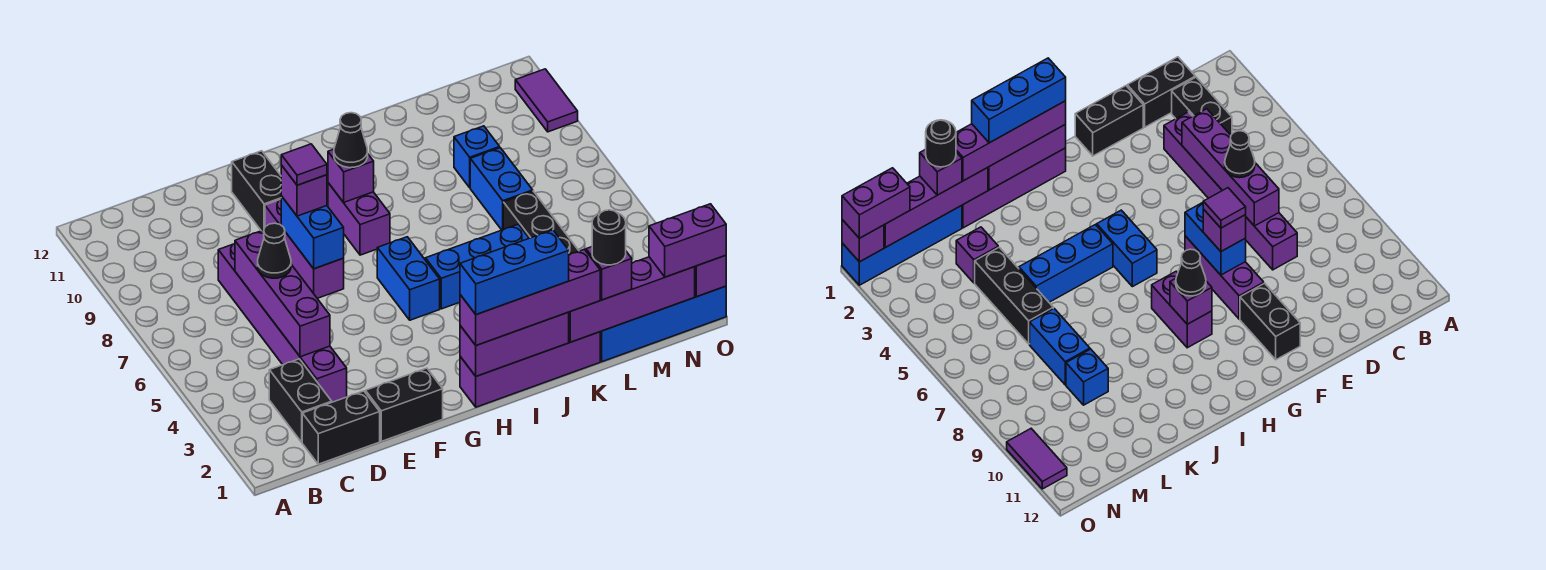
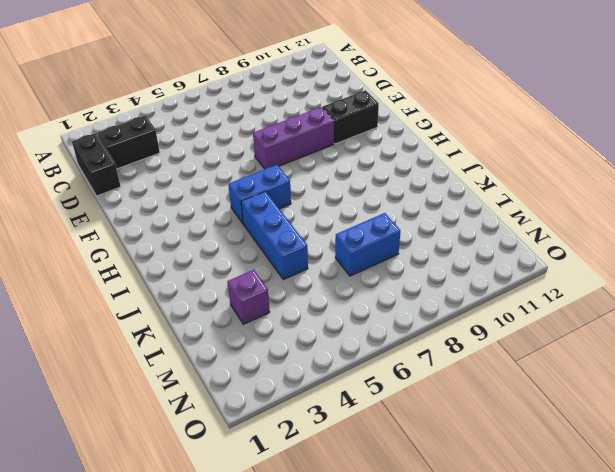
none -> purple brick D3:D8 level 1
none -> black brick E1:F1 level 1
none -> purple brick H1:K1 level 1
none -> purple brick H8:H9 level 1

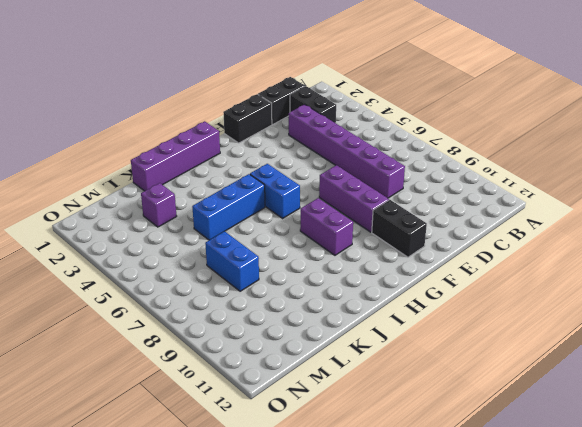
none -> blue brick L1:O1 level 1
none -> black brick L4:L6 level 1
none -> blue brick L9 level 1
none -> purple tile O10:O11 level 1

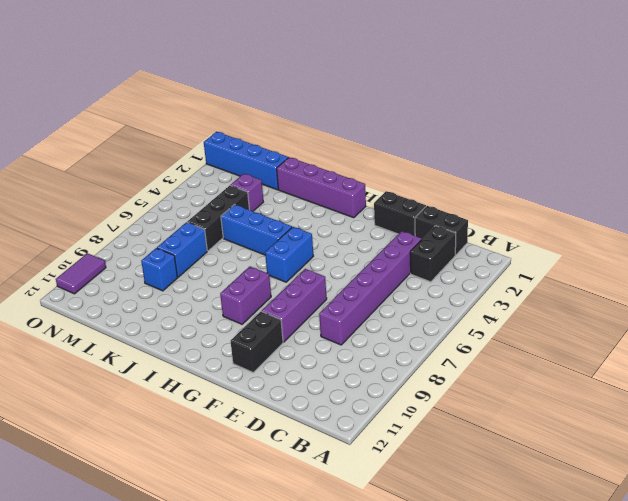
none -> purple brick D4:D7 level 2
none -> blue brick F7:F8 level 2
none -> purple brick H1:J1 level 2
none -> purple brick H9 level 2

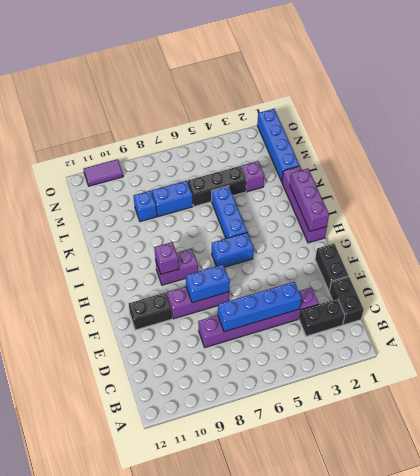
blue brick D4:D7 level 2 -> purple brick D4:D7 level 2
none -> purple brick K1:N1 level 2
none -> purple brick O1 level 2
none -> black cone D6 level 3
none -> purple brick F8 level 3

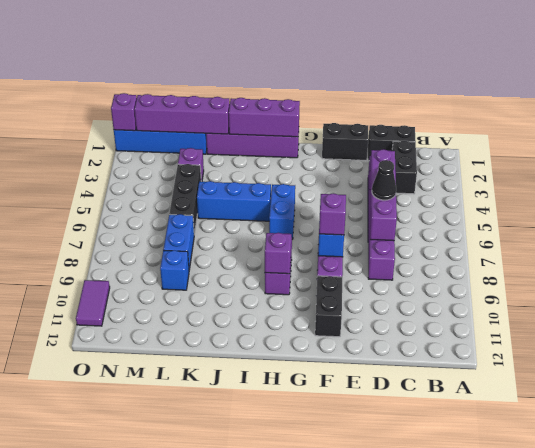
none -> purple brick H1:K1 level 3
none -> black cone H9 level 3
none -> purple brick L1 level 3
none -> purple brick N1:O1 level 3

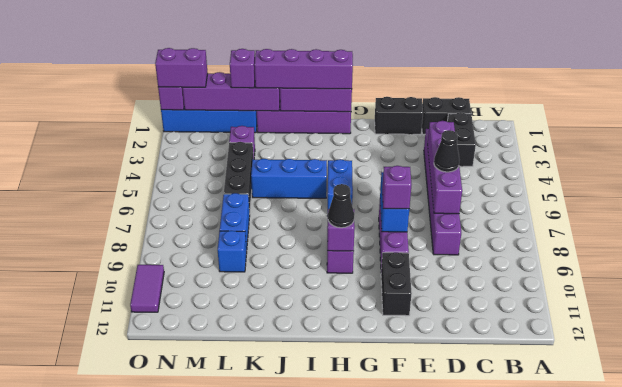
none -> purple tile F8 level 4
none -> blue brick H1:J1 level 4
none -> black round brick L1 level 4

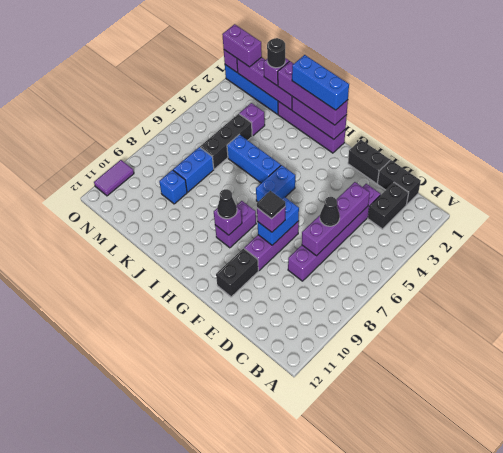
black tile F8 level 4 -> purple tile F8 level 4

